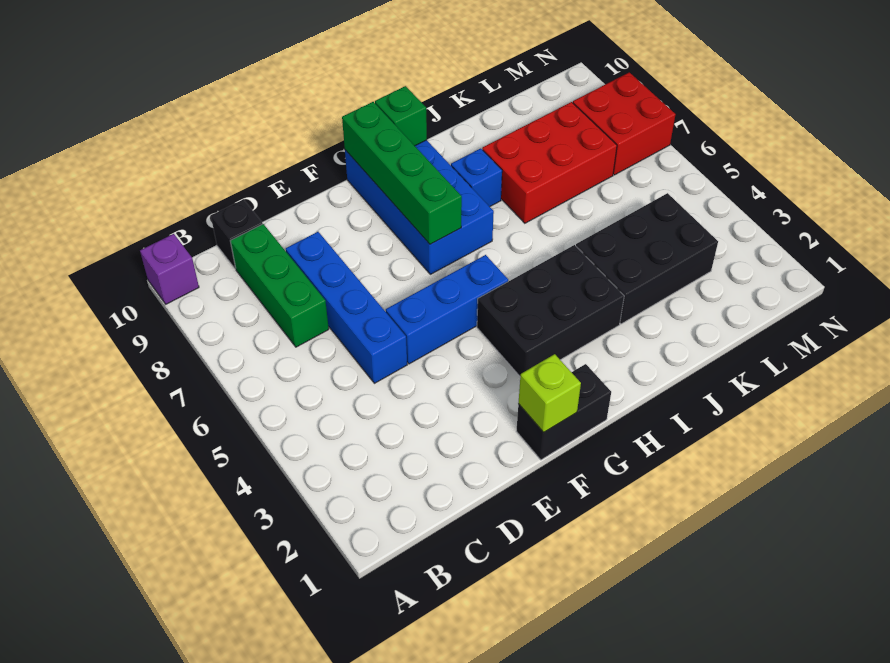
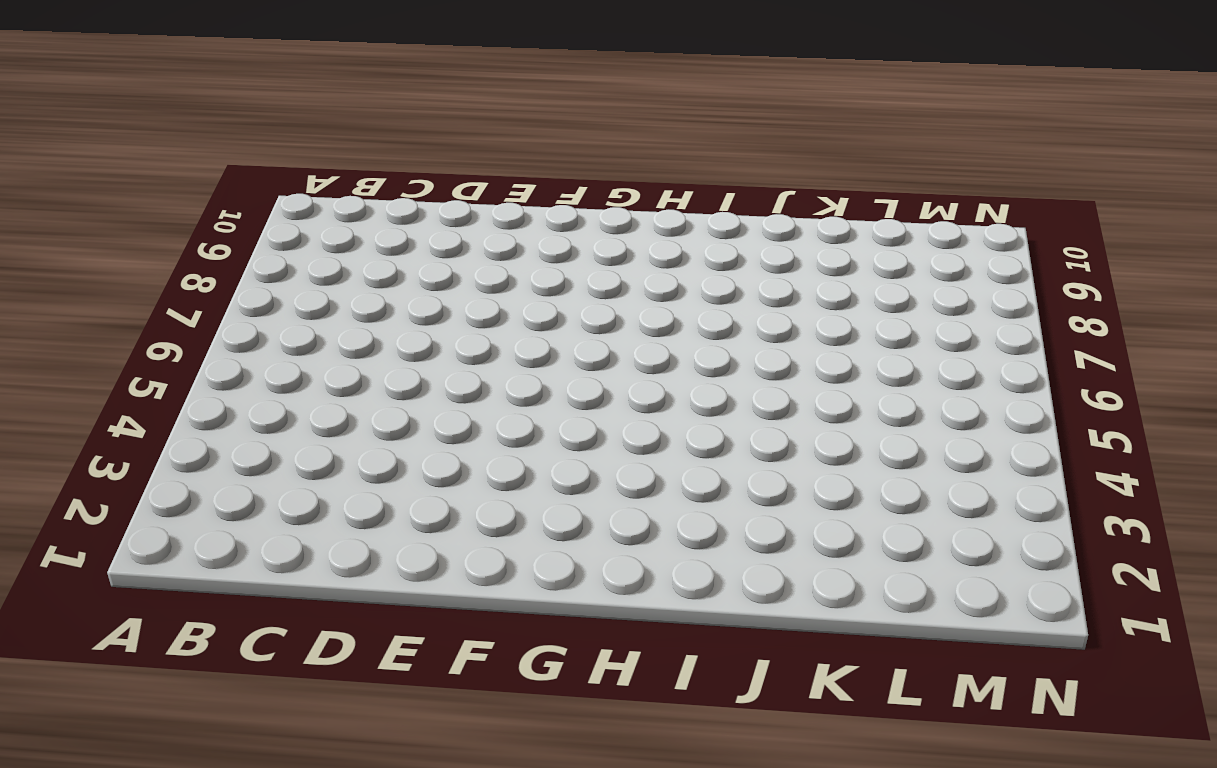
none -> purple brick A10 level 1
none -> green brick C7:C9 level 1
none -> black brick C10 level 1

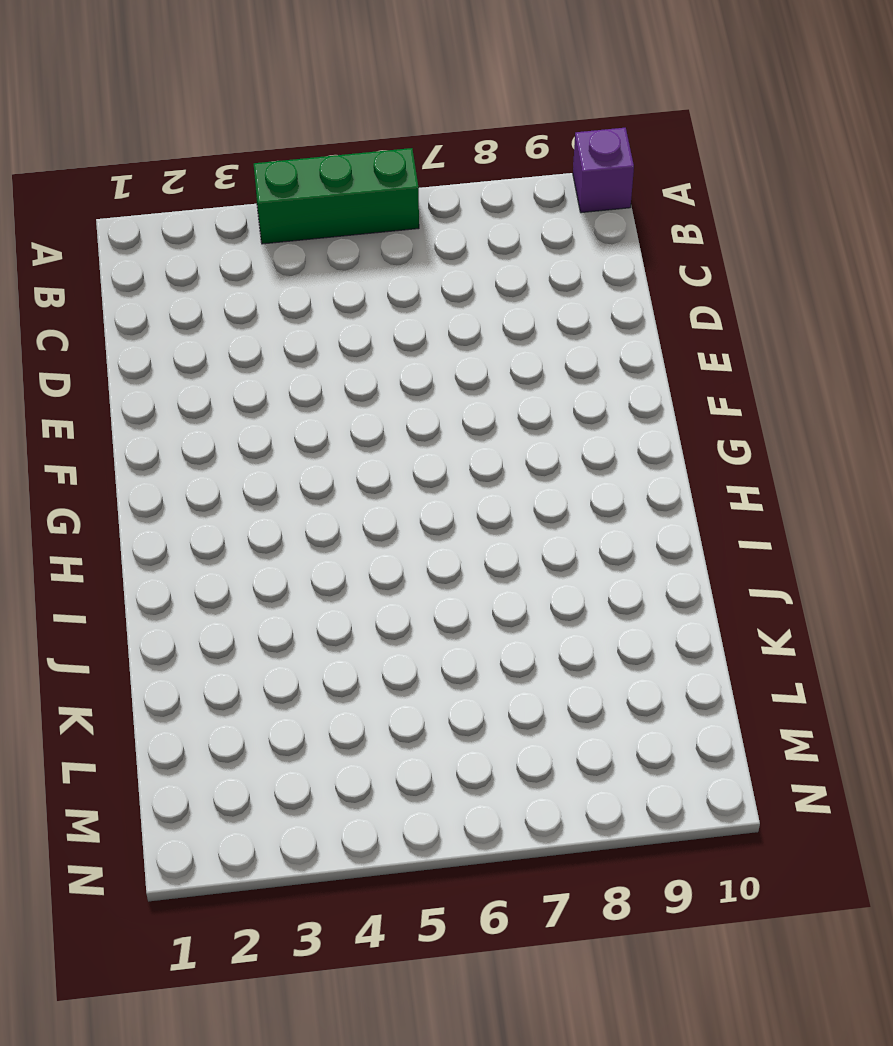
green brick A4:A6 level 1 -> green brick C7:C9 level 1
none -> black brick C10 level 1
none -> blue brick D5:D8 level 1
none -> blue brick E5:G5 level 1

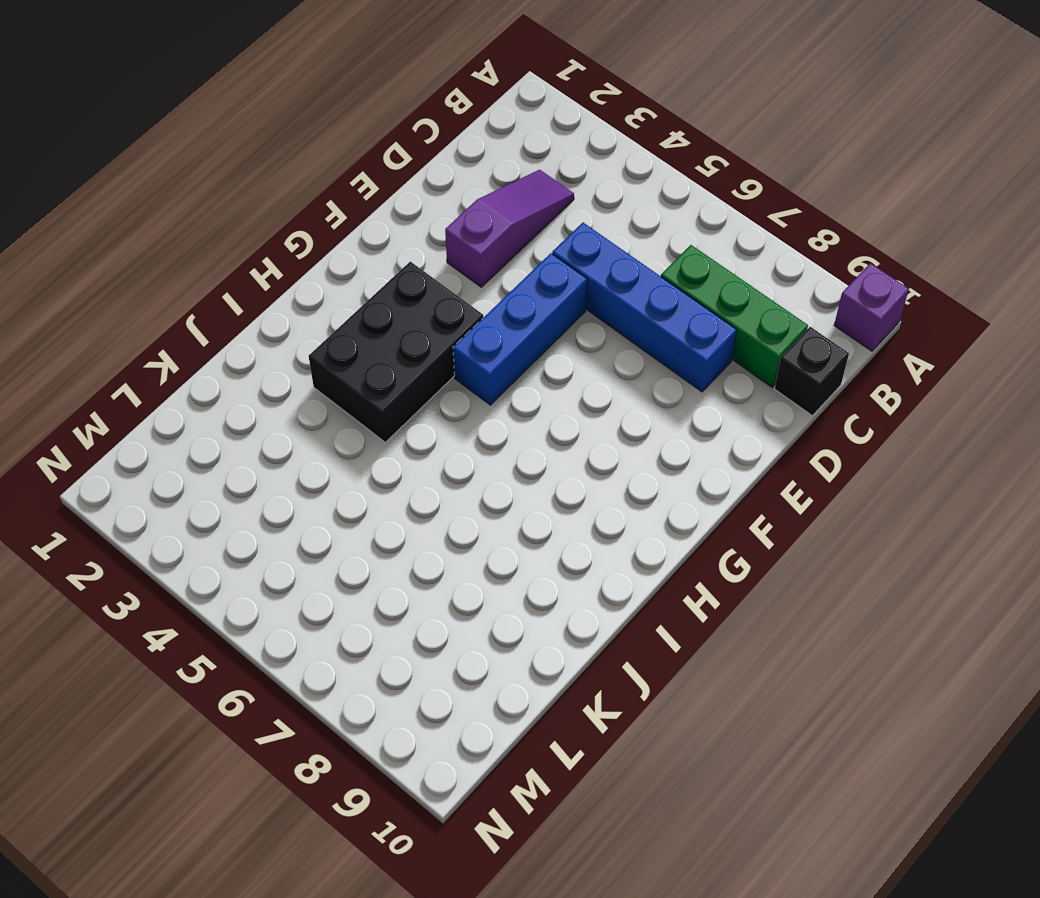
purple slope C3:E3 level 1 top E -> none
none -> black brick F1:G1 level 1
none -> blue brick G7:H10 level 1
none -> blue brick I8 level 1

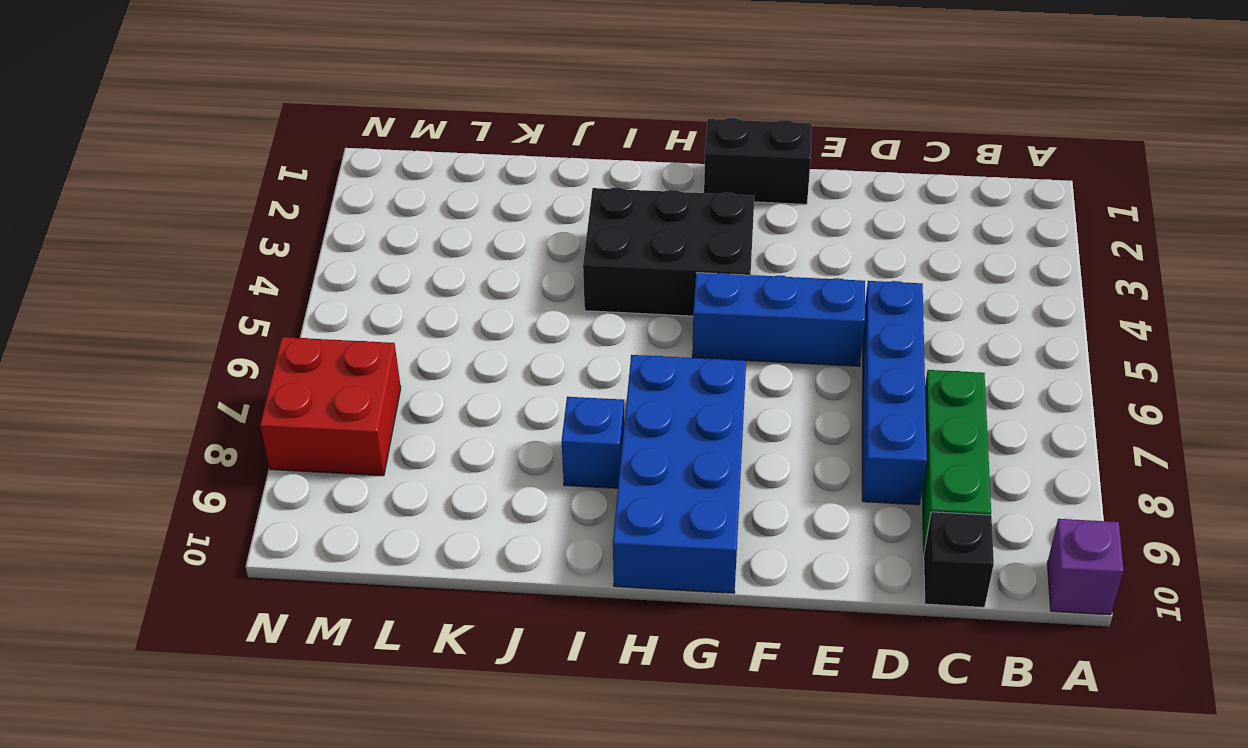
none -> black brick J3:L4 level 1
none -> red brick J7:L8 level 1
none -> lime brick F1 level 2

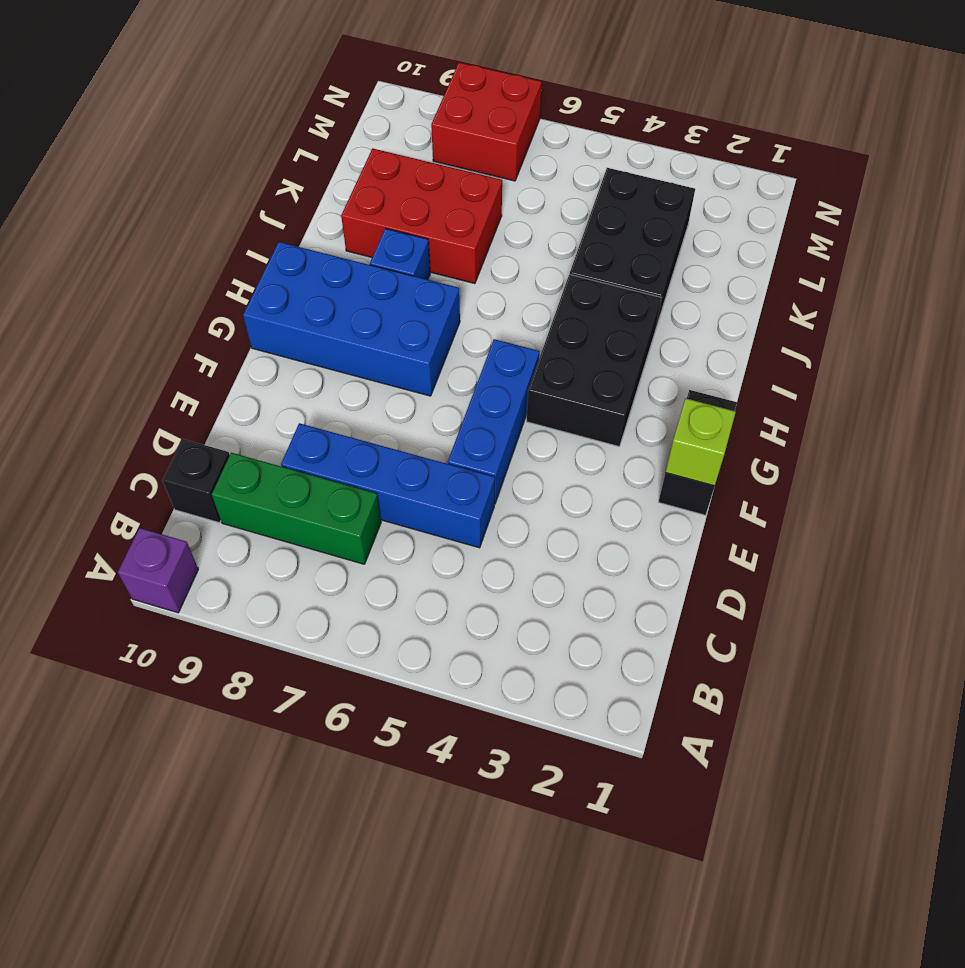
red brick J7:K9 level 1 -> red brick J7:L8 level 1
none -> green brick G7:G10 level 2
none -> green brick H10 level 2

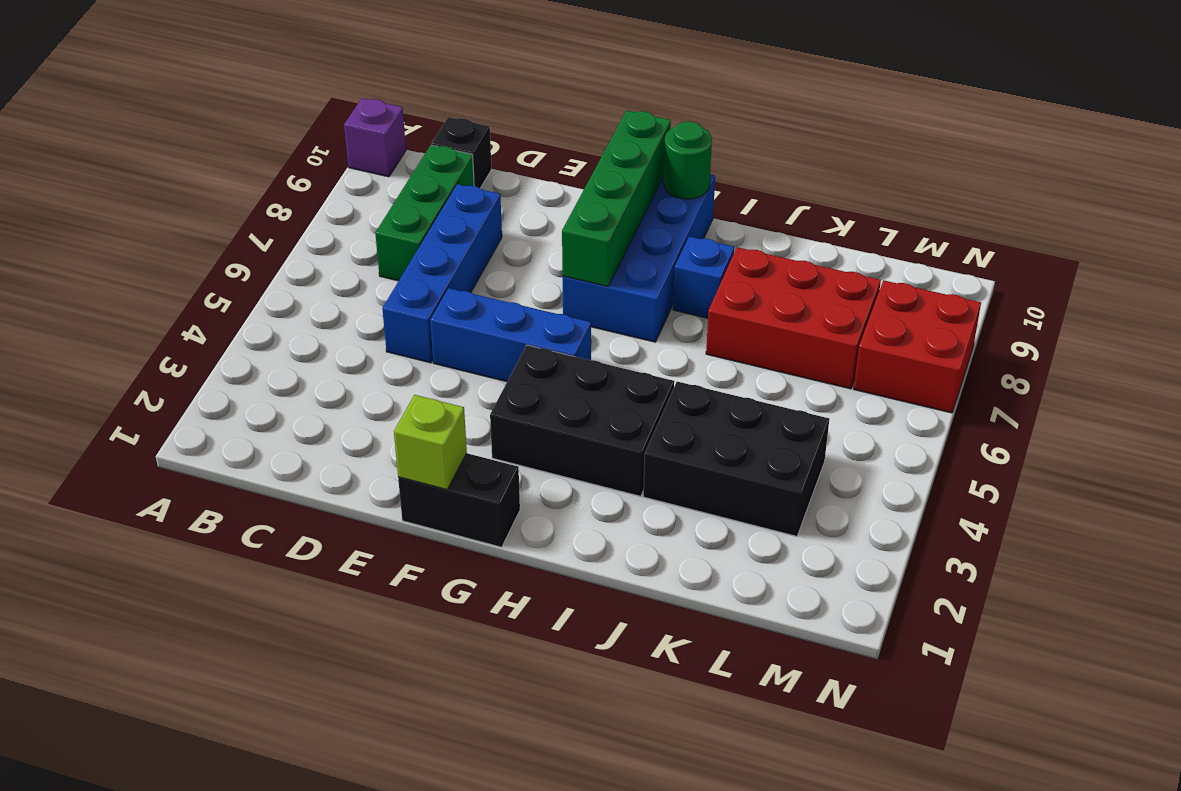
green round brick H10 level 2 -> green brick H10 level 2

